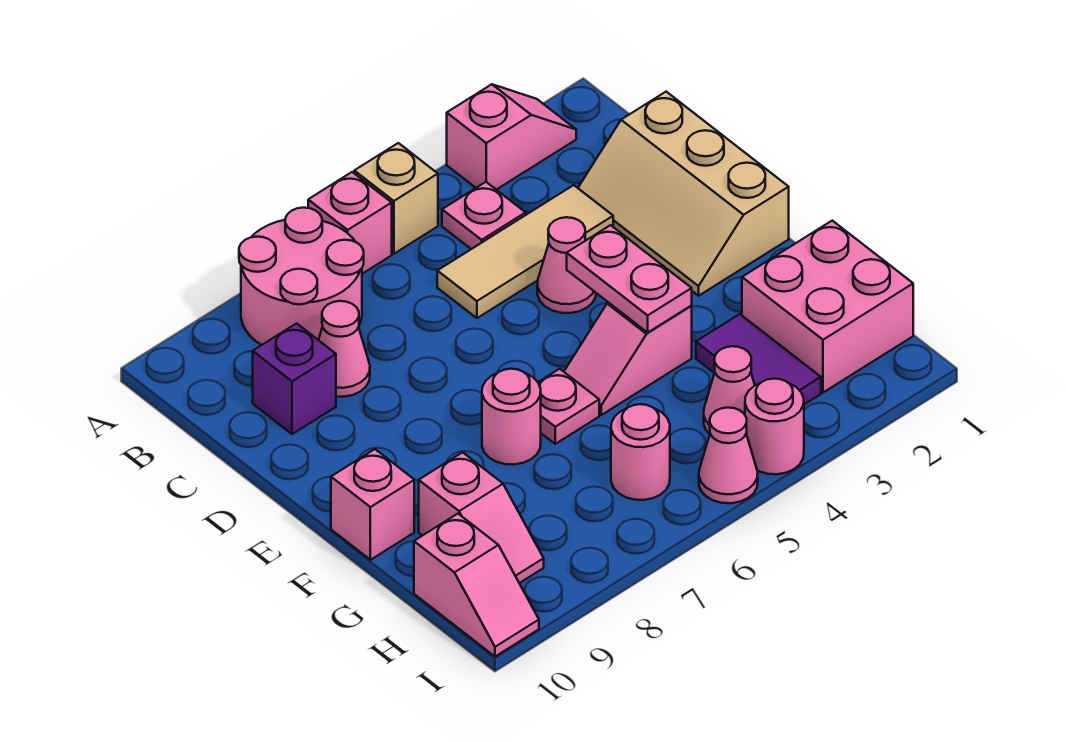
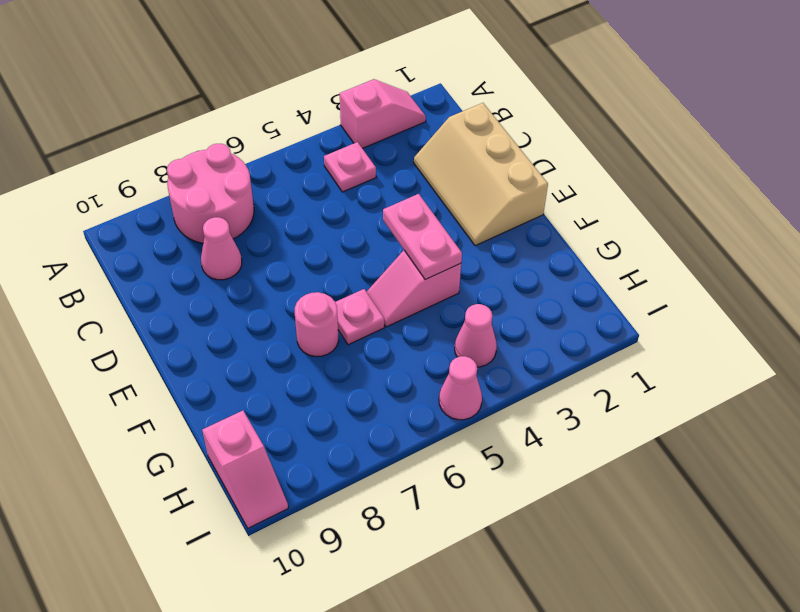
none -> tan brick A5 level 1
none -> pink brick A6 level 1
none -> tan tile C3:C5 level 1

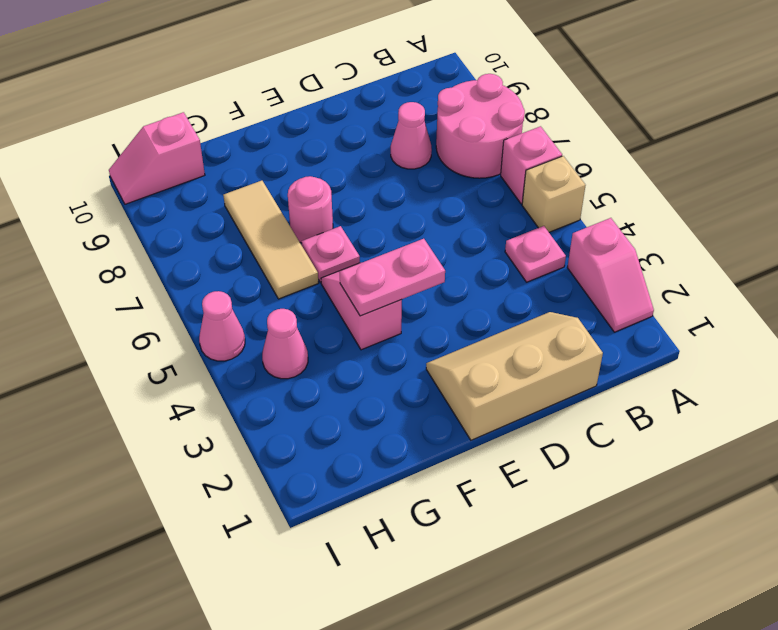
tan tile G6:G8 level 1 -> tan tile C3:C5 level 1
none -> purple brick C9 level 1
none -> pink cone D4 level 1
none -> pink brick F10 level 1

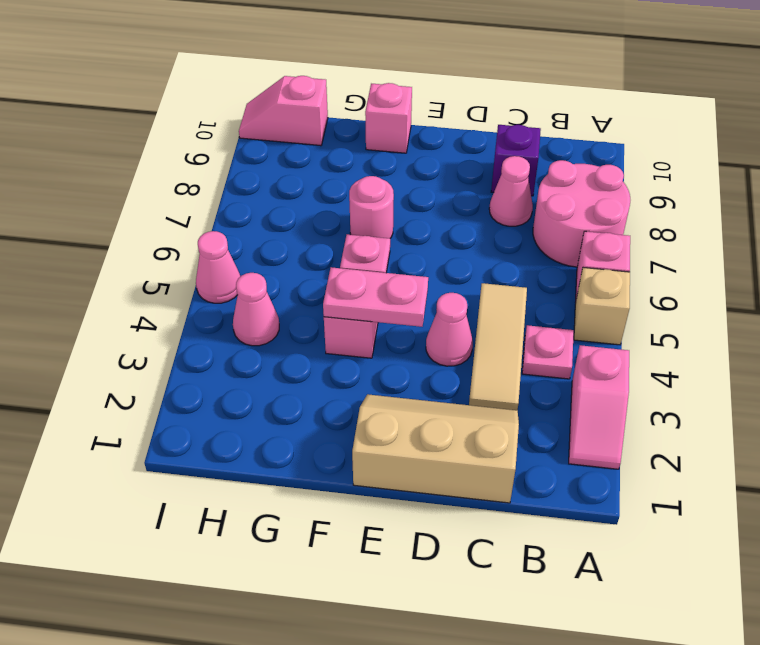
none -> pink brick G1:H2 level 1
none -> purple tile G3:H3 level 1
none -> pink slope G9:H9 level 1 top G

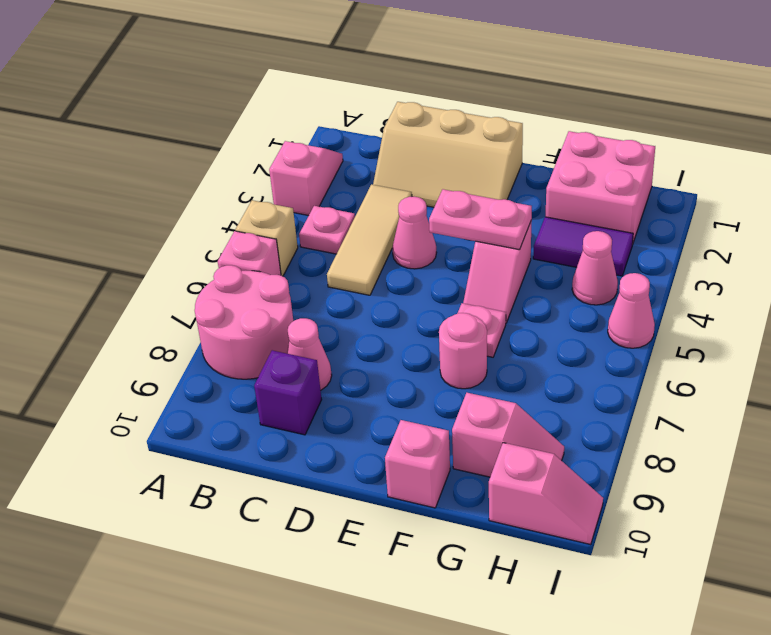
none -> pink round brick H6 level 1
none -> pink round brick I4 level 1

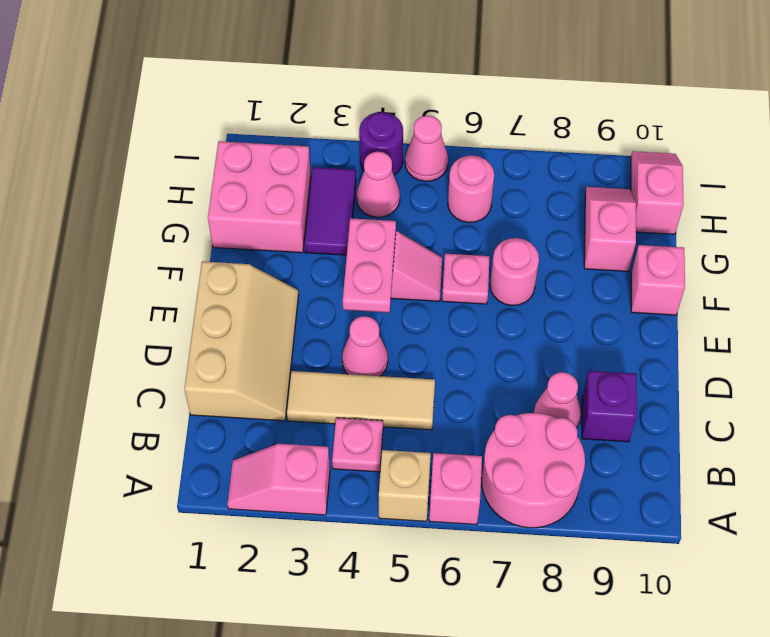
purple round brick I4 level 1 -> pink round brick I4 level 1

